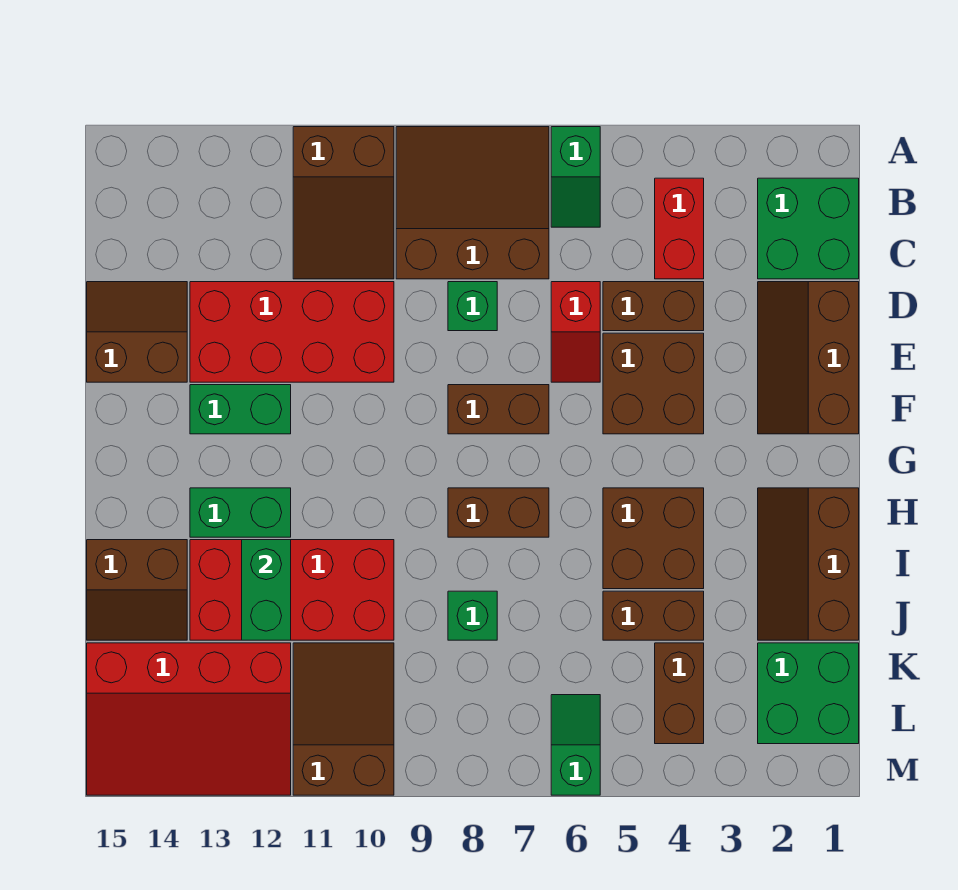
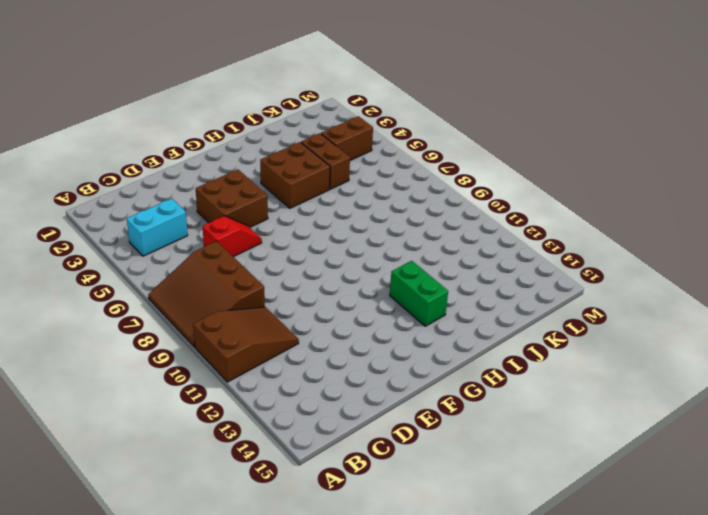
cyan brick B4:C4 level 1 -> red brick B4:C4 level 1
none -> green slope A6:B6 level 1 top A
none -> green brick B1:C2 level 1
none -> brown slope D1:F2 level 1 top 1

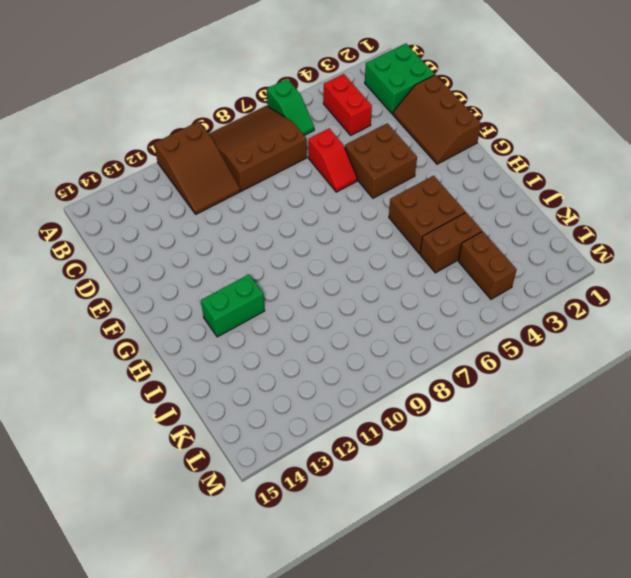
none -> brown brick D4:D5 level 1
none -> green brick D8 level 1
none -> red brick D10:E13 level 1

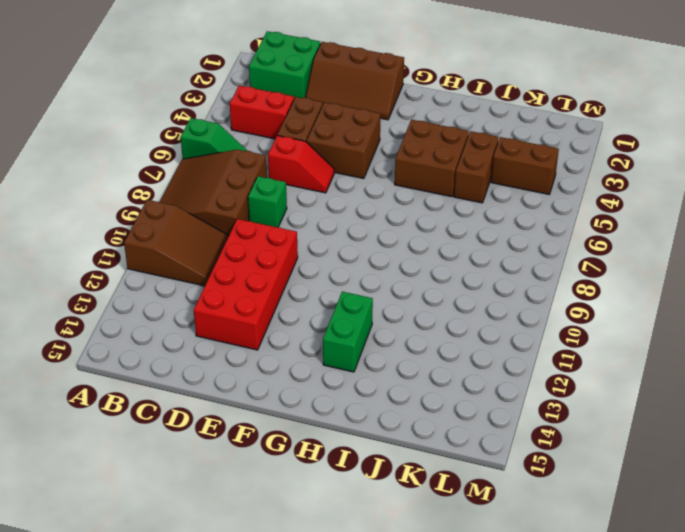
none -> brown slope D14:E15 level 1 top E
none -> brown brick F7:F8 level 1
none -> green brick F12:F13 level 1

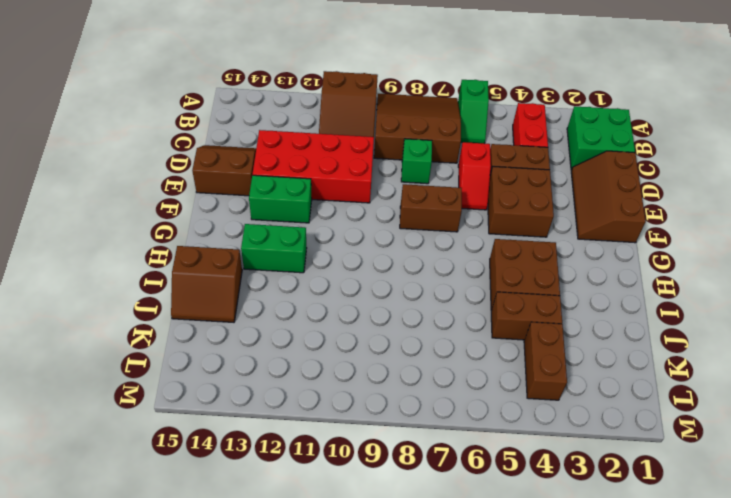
none -> brown slope H1:J2 level 1 top 1
none -> brown brick H7:H8 level 1
none -> red brick I10:J13 level 1

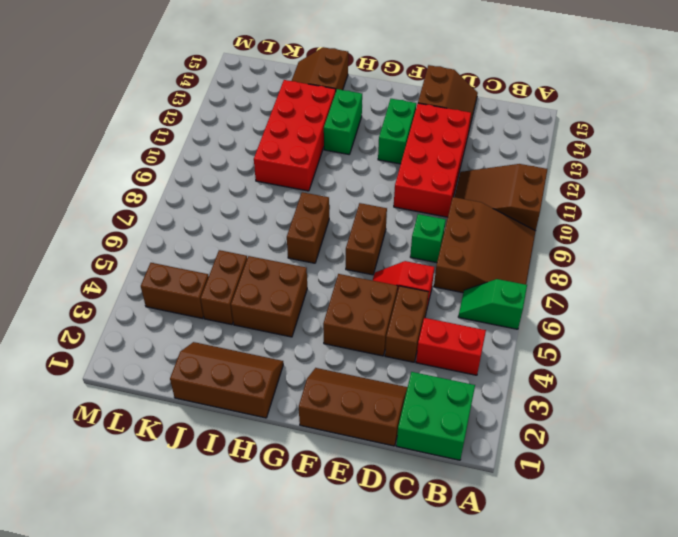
none -> green brick J8 level 1
none -> green brick K1:L2 level 1
none -> brown slope K10:M11 level 1 top M

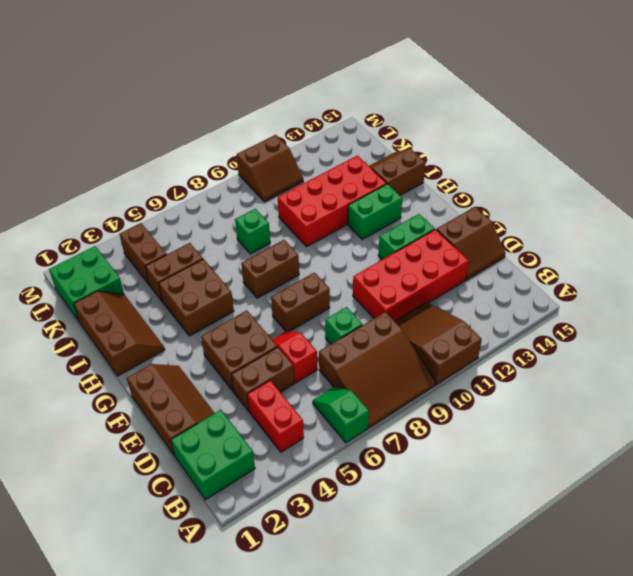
brown slope L10:M11 level 1 top M -> brown slope K10:M11 level 1 top M
none -> red slope K12:M15 level 1 top K
none -> green slope L6:M6 level 1 top M
none -> green brick I12:J12 level 2

